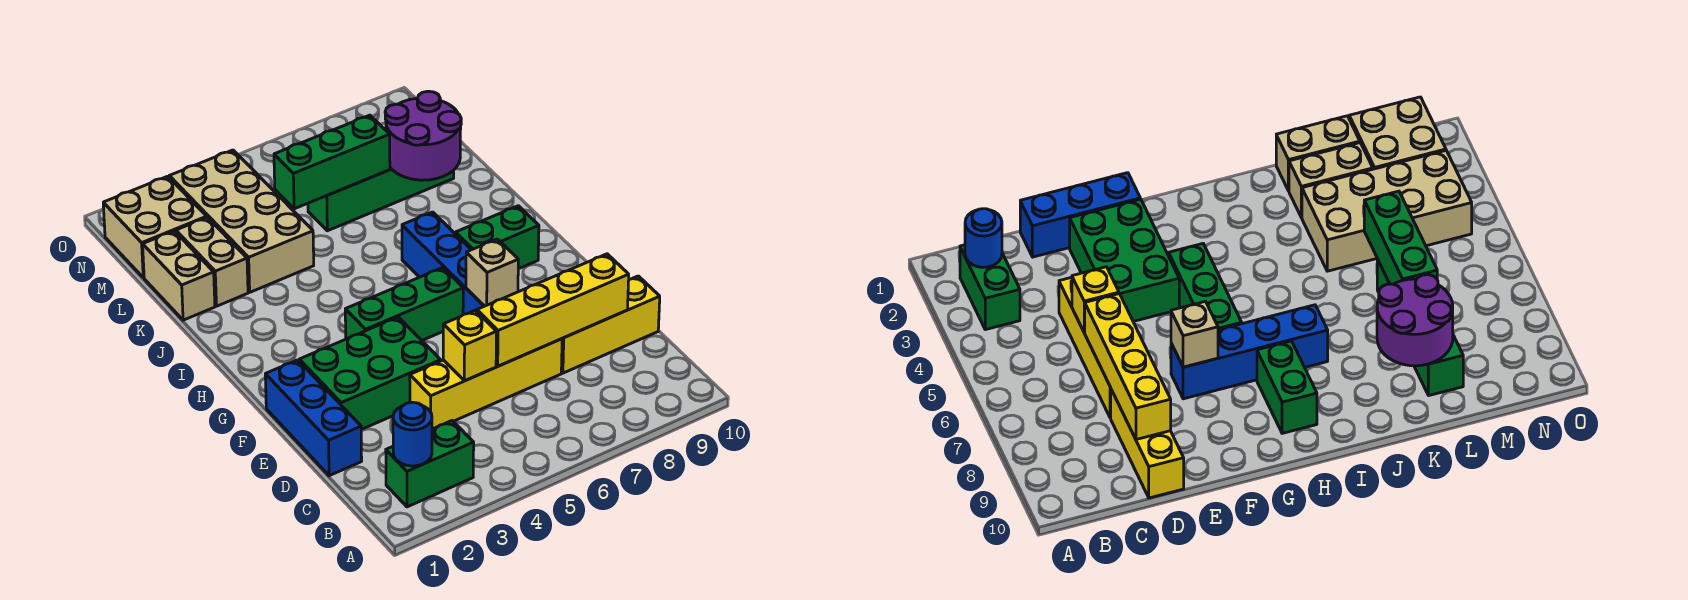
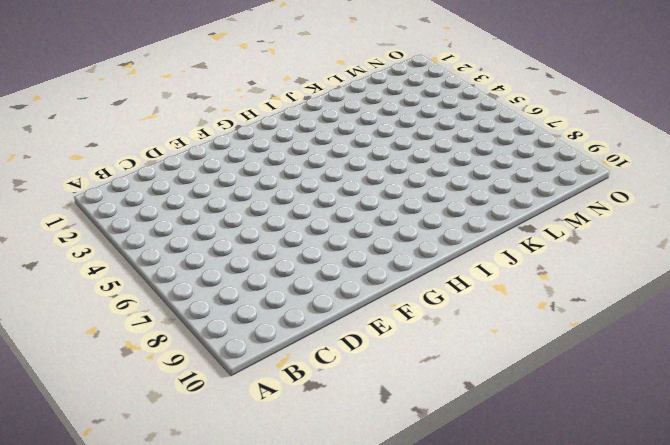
none -> green brick B2:B3 level 1
none -> blue brick D1:F1 level 1
none -> yellow brick D4:D7 level 1

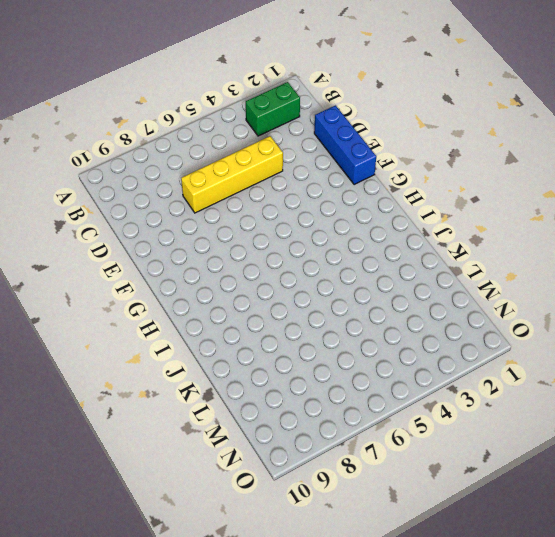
none -> yellow brick D8:D10 level 1
none -> green brick E2:F4 level 1
none -> blue brick F7:I7 level 1

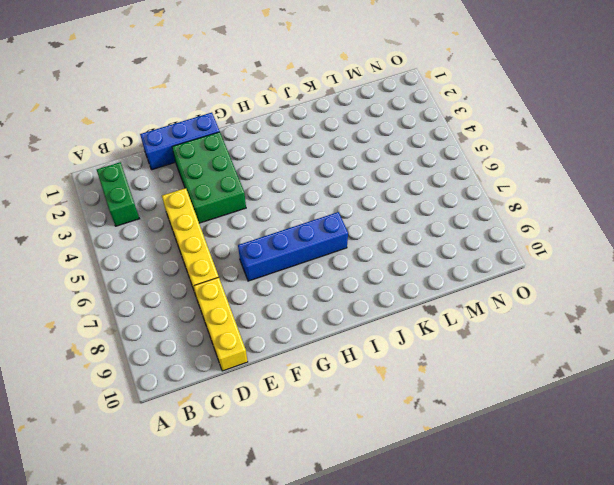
none -> green brick G4:G6 level 1
none -> green brick H8:H9 level 1
none -> tan brick K1:L1 level 1

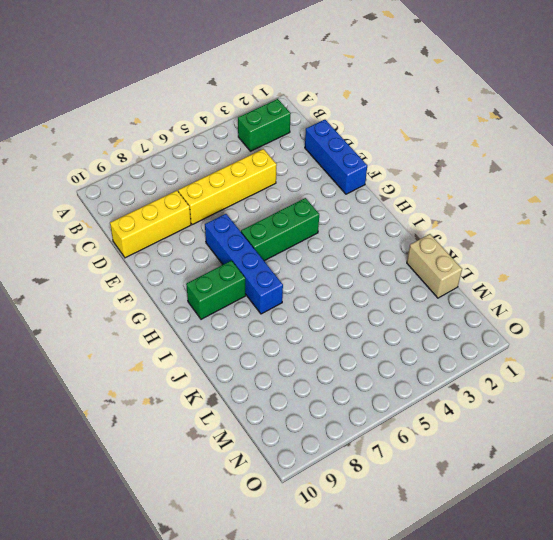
none -> green brick E2:F4 level 1
none -> tan brick K2:L2 level 1
none -> tan brick K3:N4 level 1

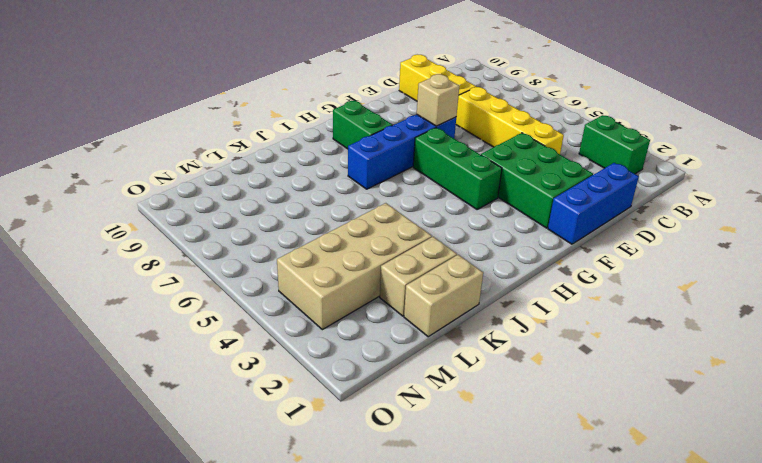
none -> green brick L6:L9 level 1
none -> tan brick M1:N2 level 1
none -> blue round brick B2 level 2

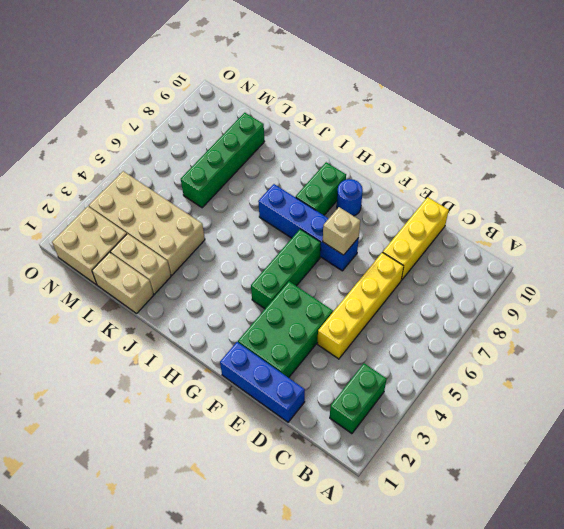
blue round brick G9 level 1 -> blue round brick B2 level 2
none -> yellow brick D5 level 2
none -> yellow brick D6:D9 level 2
none -> purple round brick K8:L9 level 2

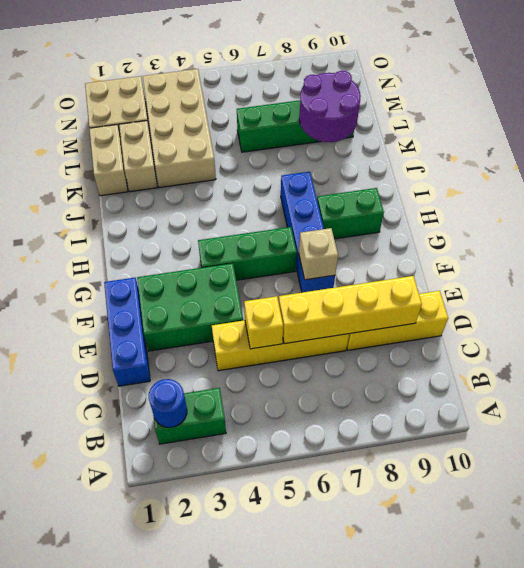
none -> green brick L5:L7 level 2

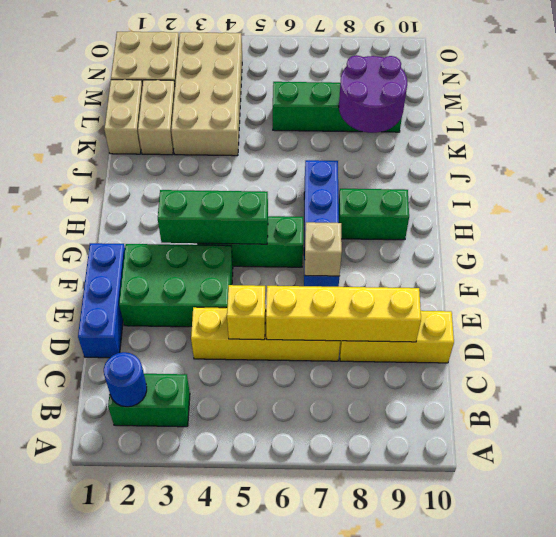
green brick G3:G5 level 2 -> green brick L5:L7 level 2

